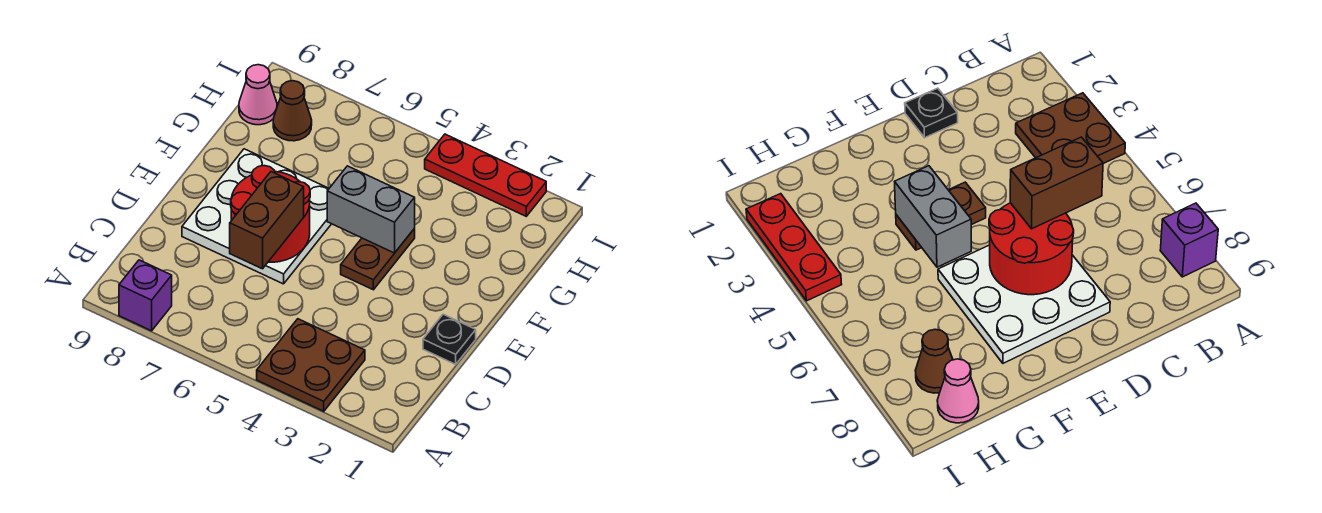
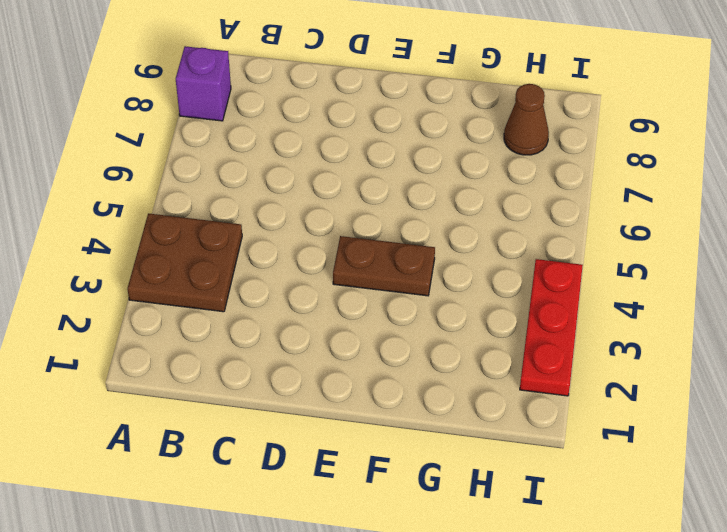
none -> black plate D1 level 1
none -> white plate D6:F8 level 1

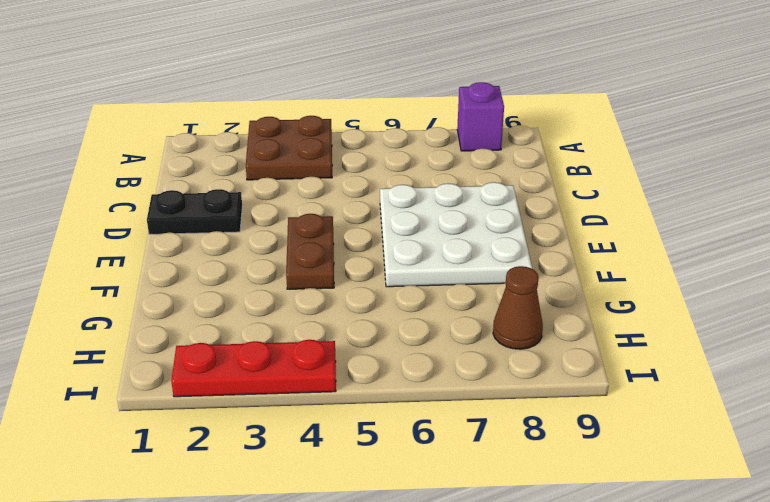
black plate D1:D2 level 1 -> black plate D1 level 1
none -> pink cone H9 level 1
none -> red round brick D6:E7 level 2

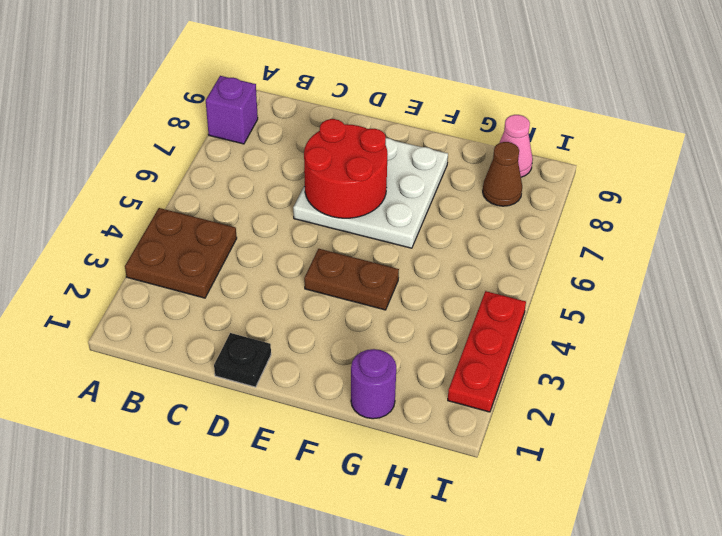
purple round brick G1 level 1 -> none
none -> grey brick F4:F5 level 2
none -> brown brick C6:D6 level 3

